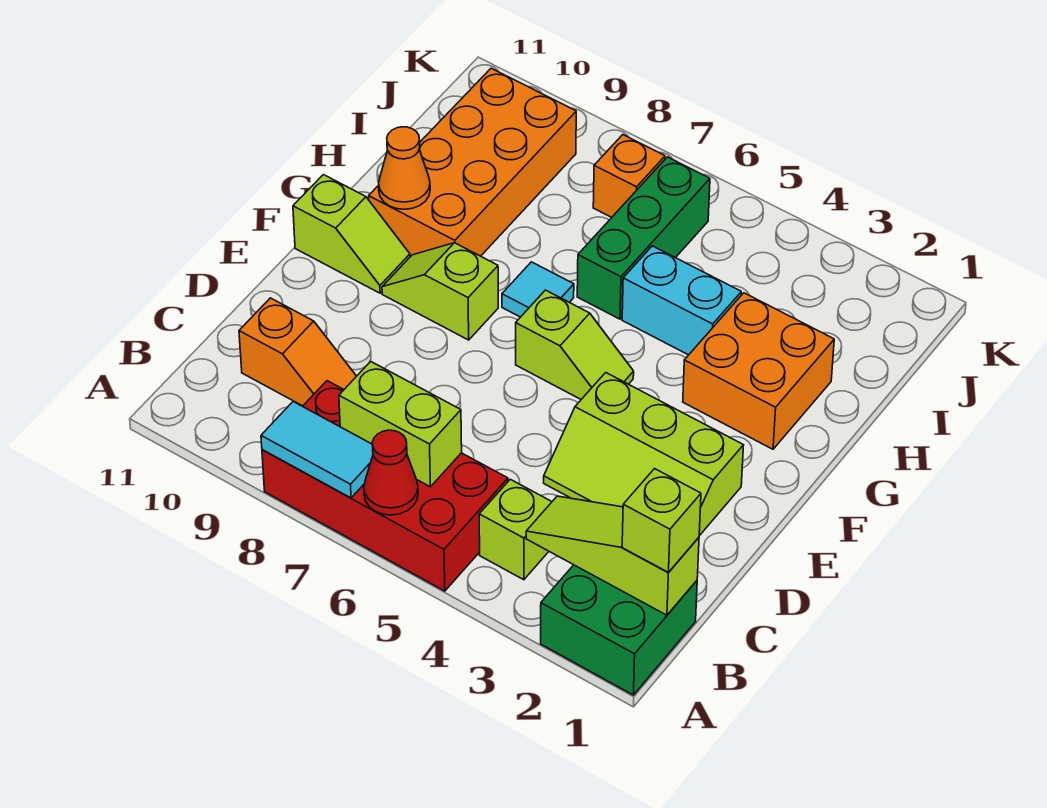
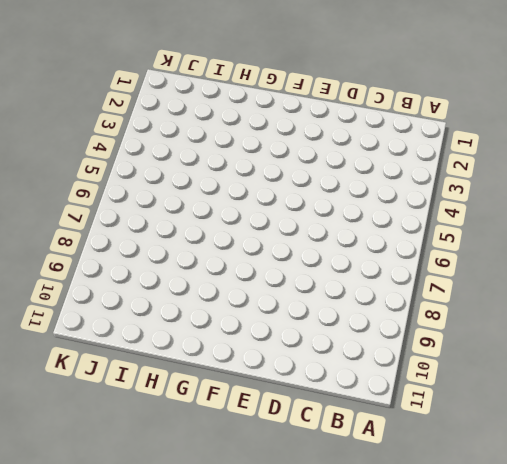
none -> green brick A1:B2 level 1
none -> red brick A5:B8 level 1
none -> lime brick B4 level 1

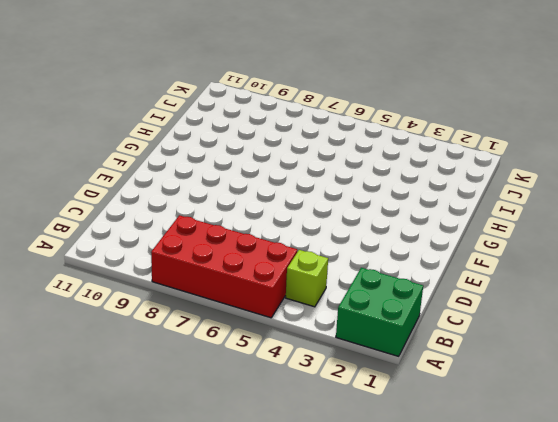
none -> orange slope C9:C10 level 1 top 10
none -> lime slope D2:E4 level 1 top E
none -> lime slope F5:F6 level 1 top 6

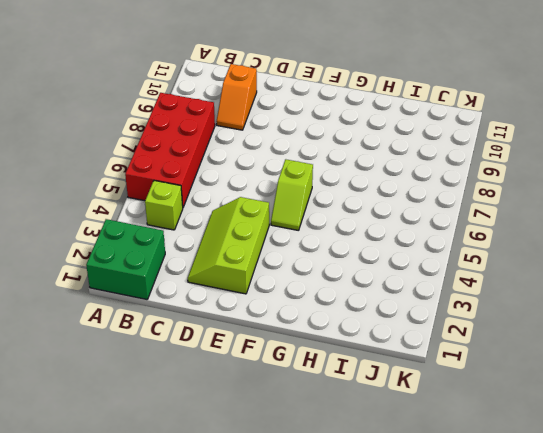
none -> lime slope F8:F9 level 1 top 8
none -> lime slope F10:F11 level 1 top 11
none -> orange brick G2:H3 level 1

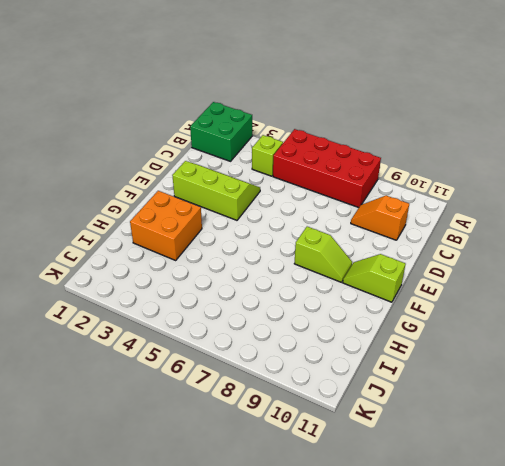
none -> lime slope F5:F6 level 1 top 6
none -> cyan tile G7 level 1
none -> orange brick G9:J10 level 1

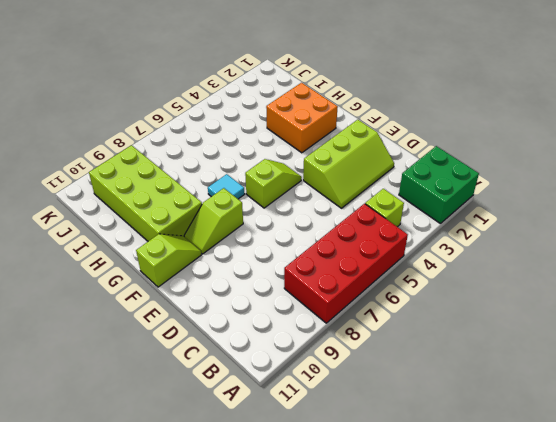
lime brick G9:J10 level 1 -> orange brick G9:J10 level 1
none -> orange slope C9:C10 level 1 top 10
none -> cyan brick H4:H5 level 1
none -> green brick H6:J6 level 1

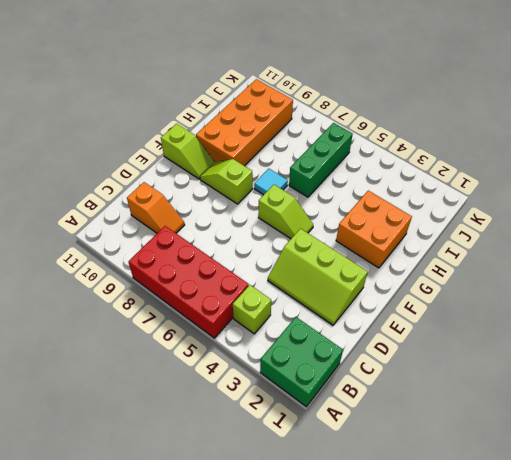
none -> cyan brick H4:H5 level 1
none -> orange brick J7 level 1
none -> red cone A6 level 2

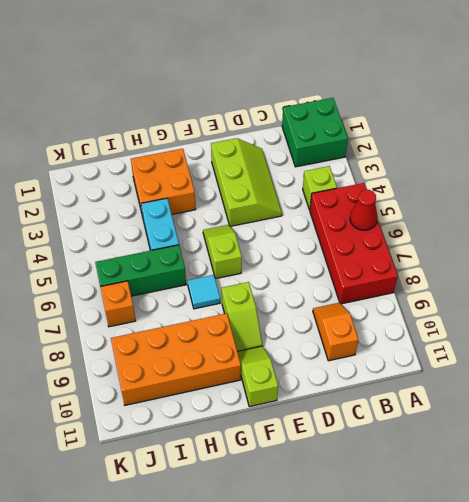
none -> cyan tile A7:A8 level 2
none -> lime slope B1:B3 level 2 top 1
none -> lime brick B6:B7 level 2

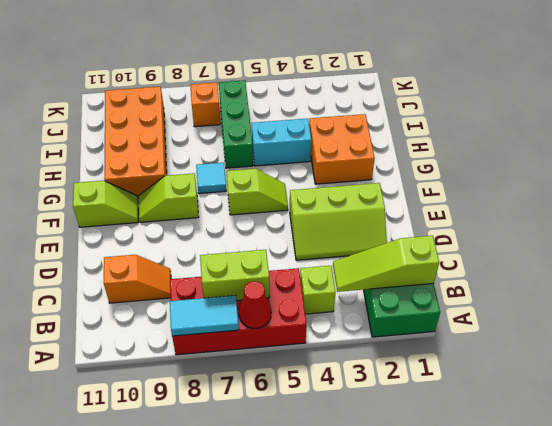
none -> orange cone G10 level 2
none -> lime brick B1 level 3

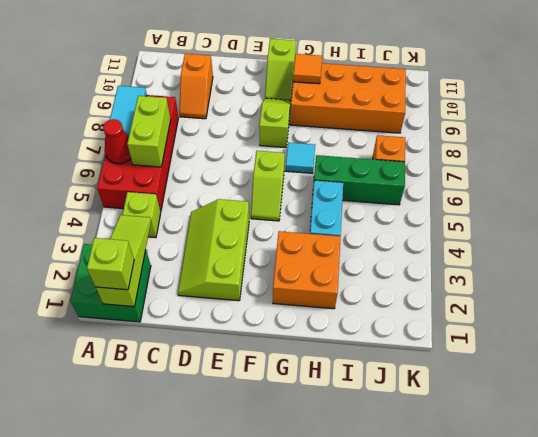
orange tile G10 level 2 -> orange cone G10 level 2

